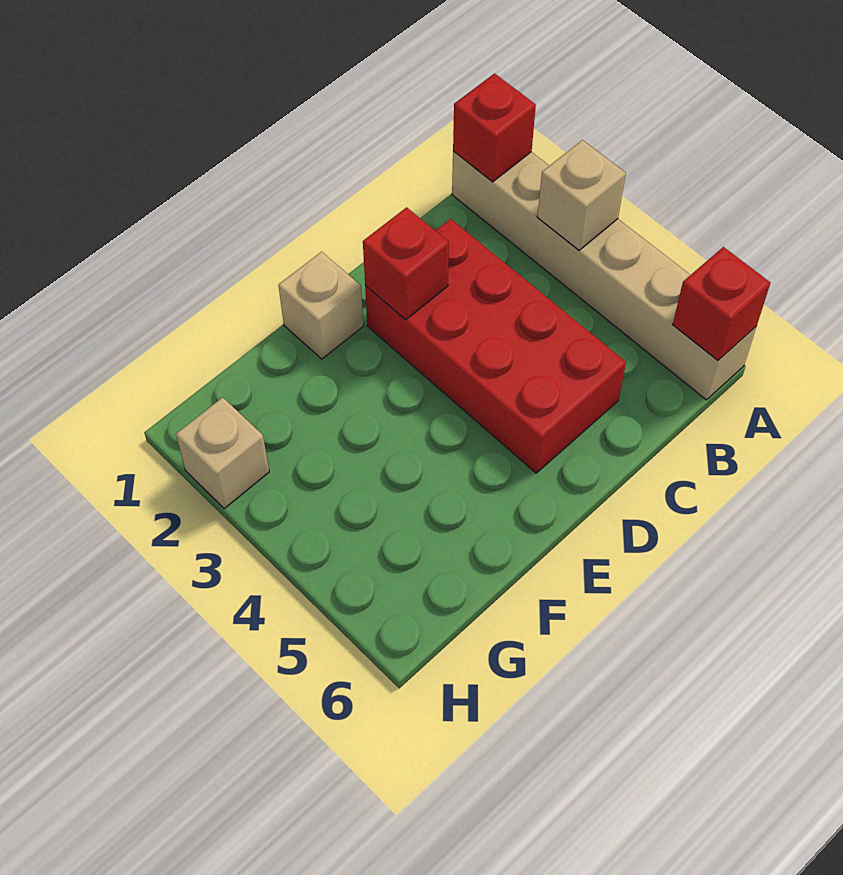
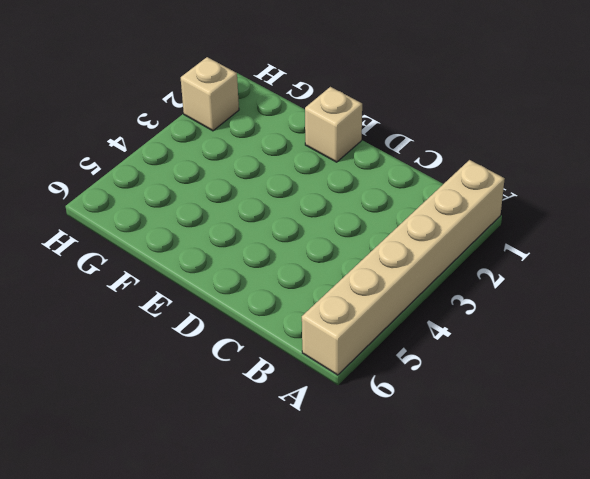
none -> red brick C2:D5 level 1
none -> red brick A1 level 2

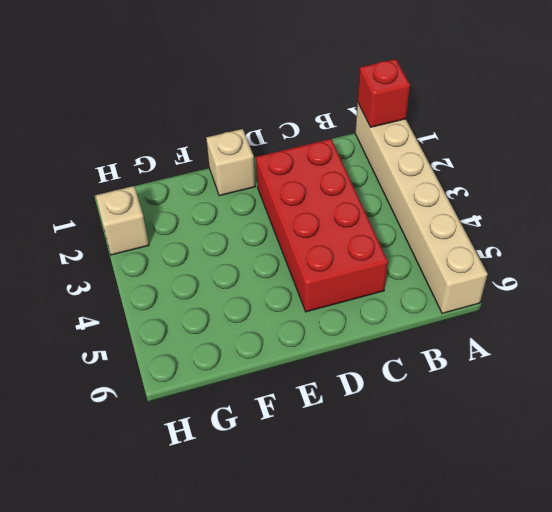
none -> tan brick A3 level 2
none -> red brick A6 level 2

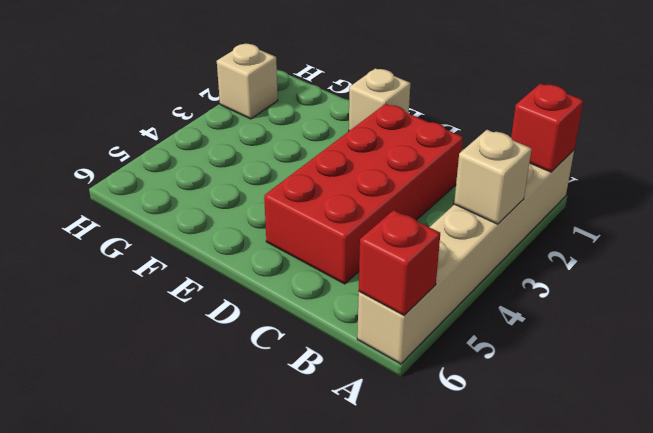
none -> red brick D2 level 2

